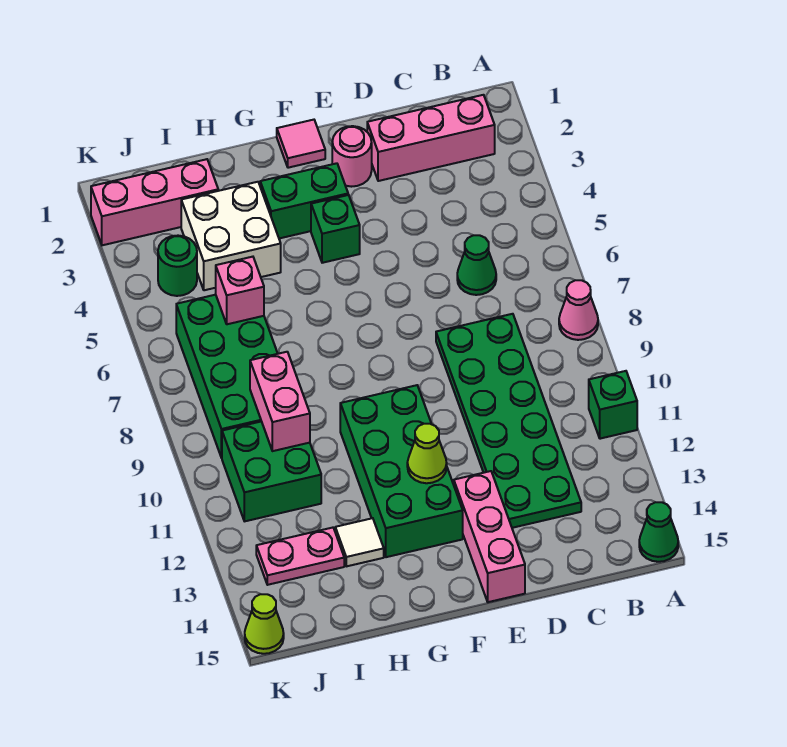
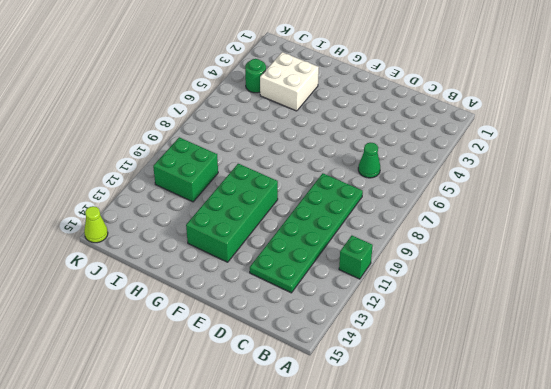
none -> pink cone A8 level 1
none -> green cone A15 level 1
none -> pink brick B2:D2 level 1

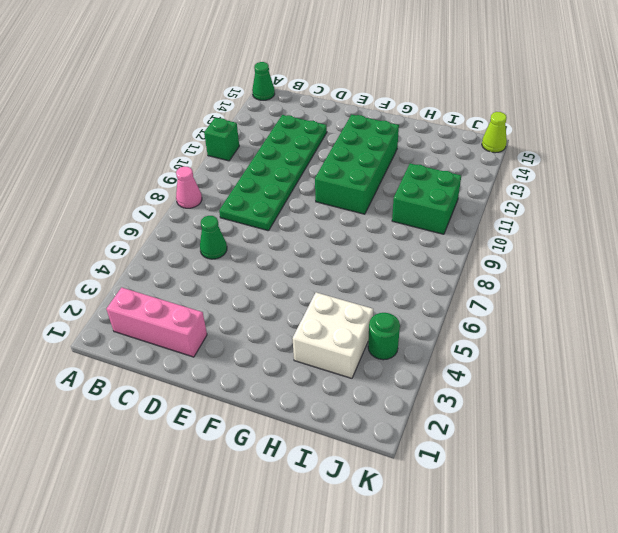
none -> pink round brick E2 level 1
none -> pink brick E13:E15 level 1
none -> pink tile F1 level 1

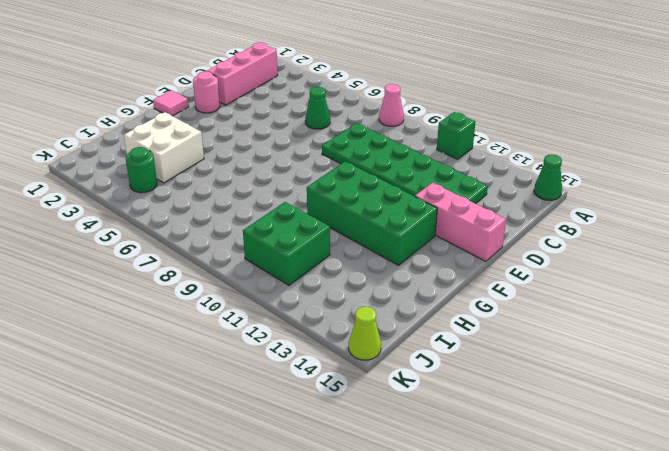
none -> green brick F3:G3 level 1
none -> green brick F4 level 1
none -> white tile H13 level 1

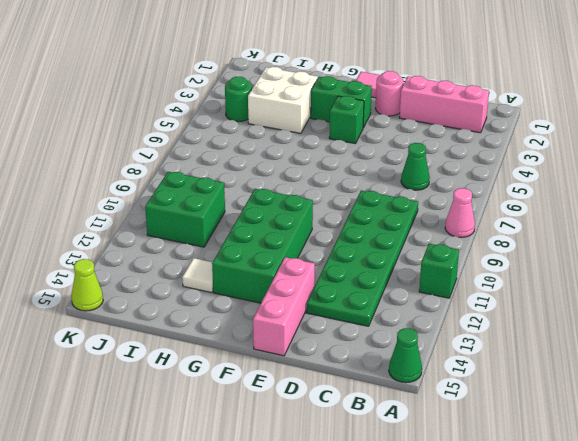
none -> pink brick I2:K2 level 1
none -> green brick I6:J9 level 1
none -> pink plate I13:J13 level 1

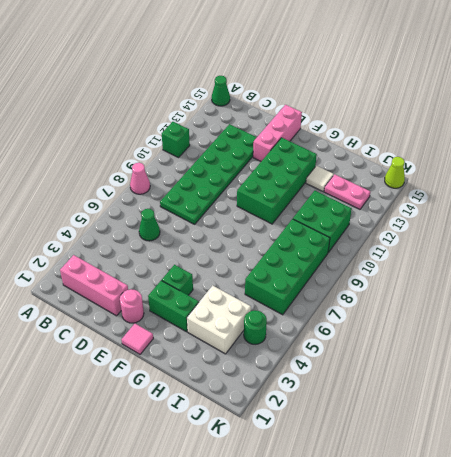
none -> pink brick I2:K2 level 1
none -> lime cone F12 level 2
none -> pink brick I6 level 2

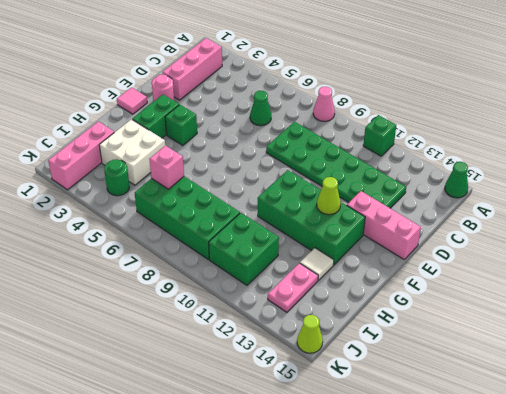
none -> pink brick I9:I10 level 2

